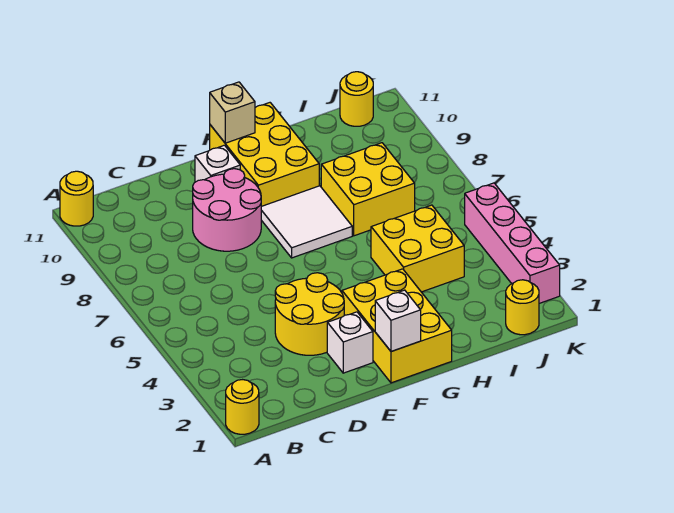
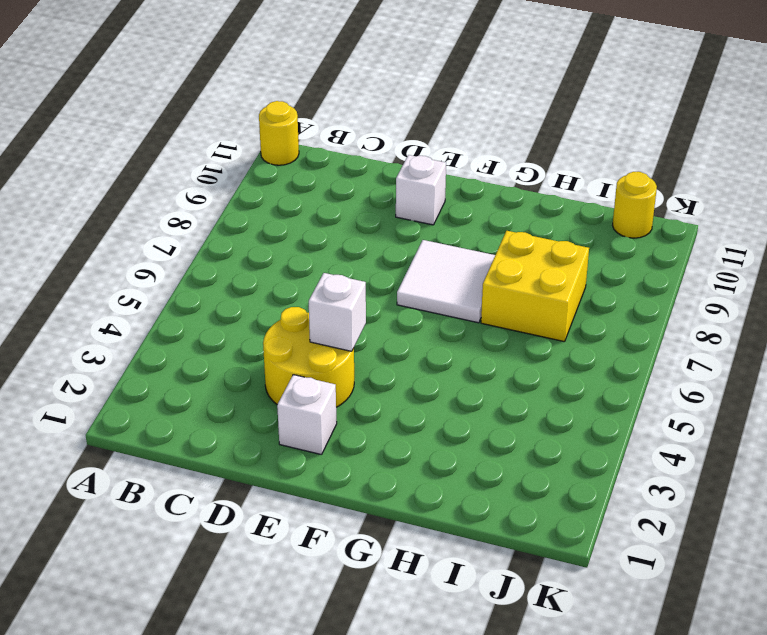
white brick E4 level 2 -> white brick F1 level 2
none -> yellow round brick A1 level 1
none -> pink round brick D8:E9 level 1
none -> yellow brick F1:G3 level 1

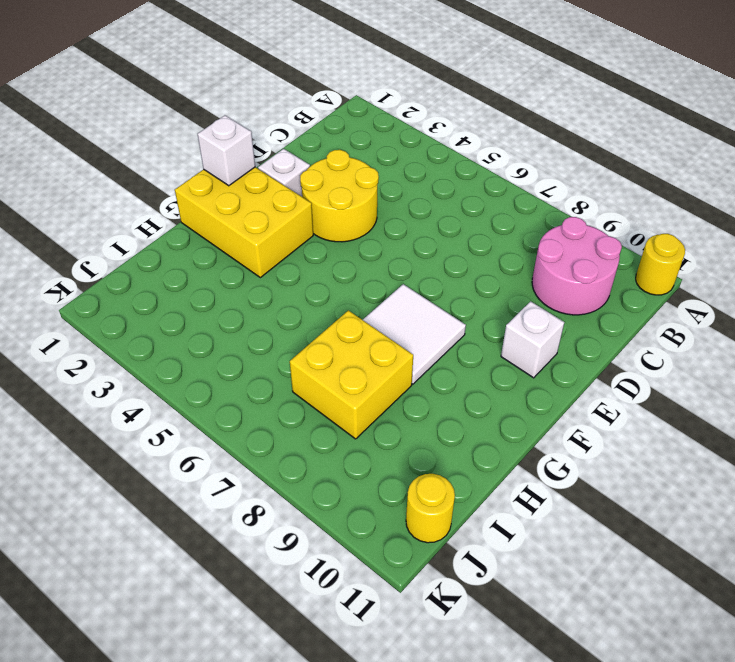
pink round brick B9:C10 level 1 -> pink round brick D8:E9 level 1
none -> yellow round brick A1 level 1
none -> yellow brick F9:G11 level 1
none -> yellow brick H4:I5 level 1

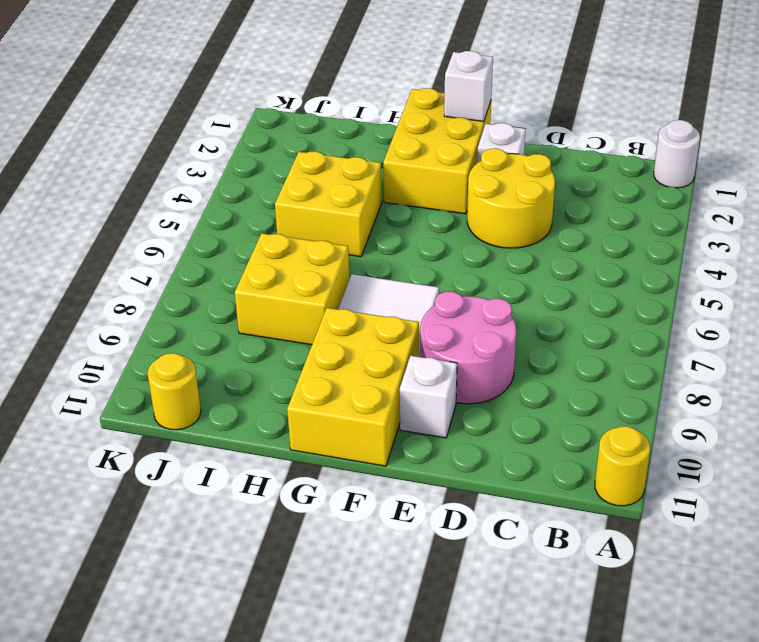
white round brick A1 level 1 -> yellow round brick A1 level 1
none -> yellow round brick J1 level 1
none -> pink brick K2:K5 level 1
none -> tan brick F11 level 2

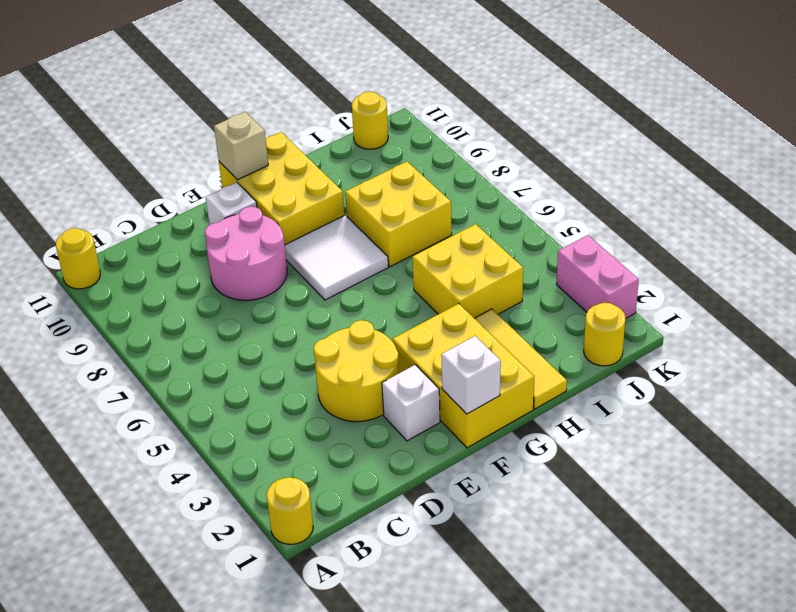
yellow tile H1:H3 level 1 -> none
pink brick K2:K3 level 1 -> pink brick K2:K5 level 1

